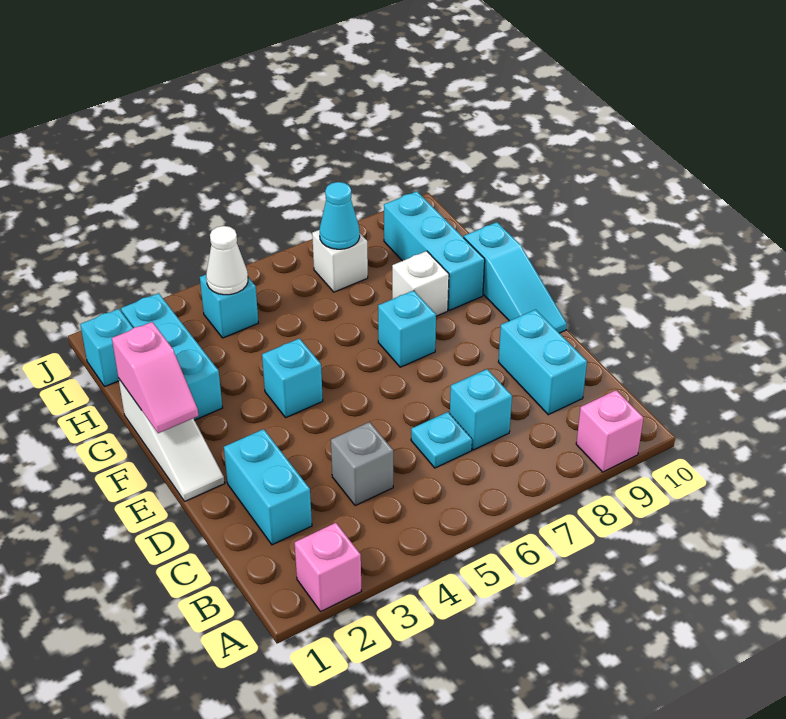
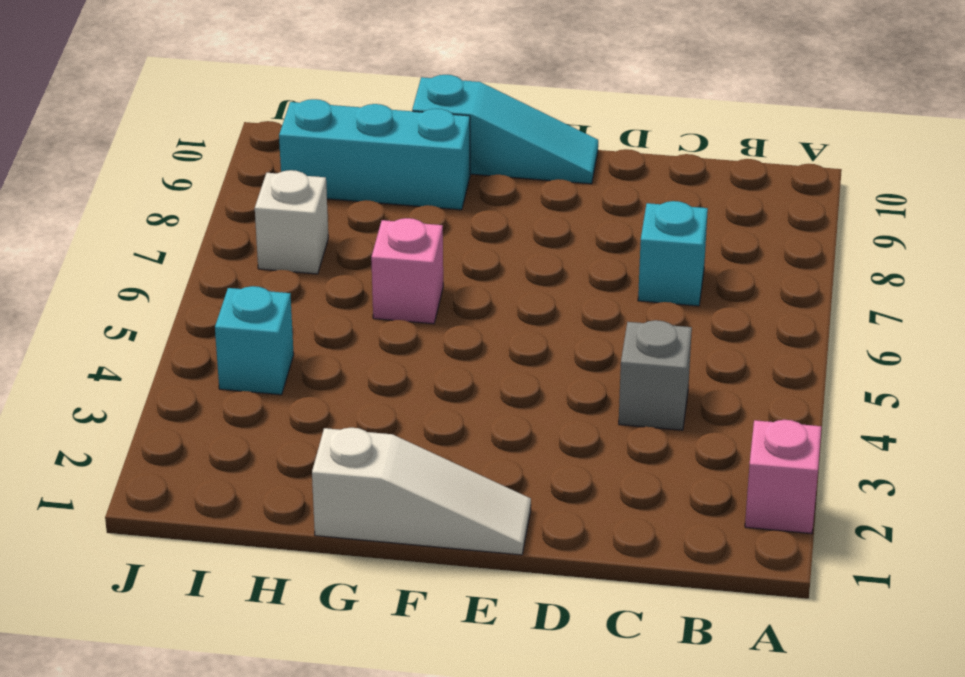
pink brick G6 level 1 -> pink brick A9 level 1
none -> cyan brick C2:D2 level 1
none -> cyan plate C6 level 1
none -> cyan brick C9:D9 level 1

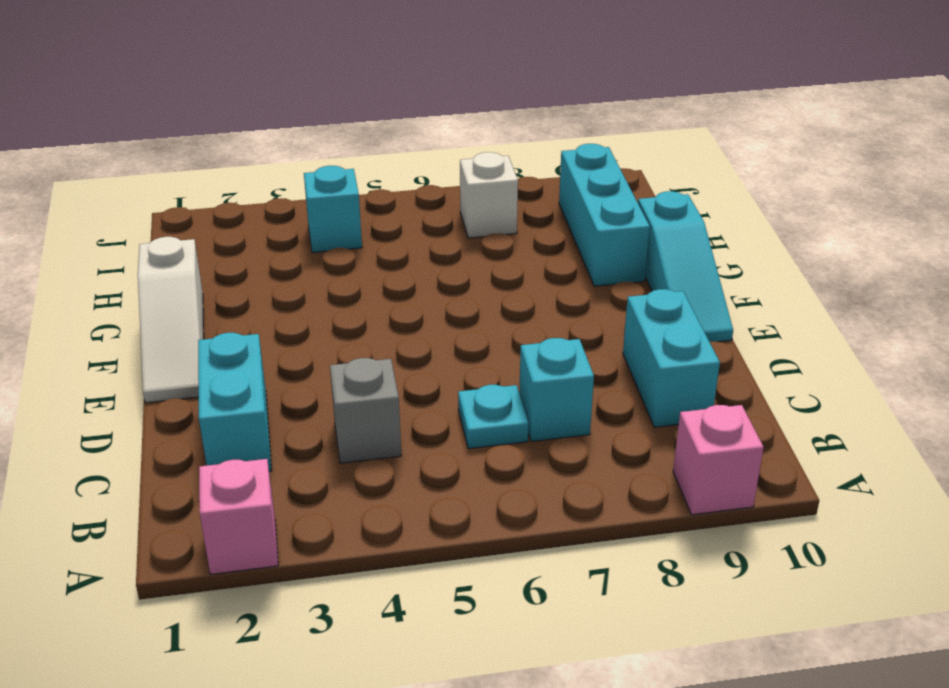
none -> cyan brick F4 level 1
none -> cyan brick F7 level 1
none -> cyan brick G2:I2 level 1

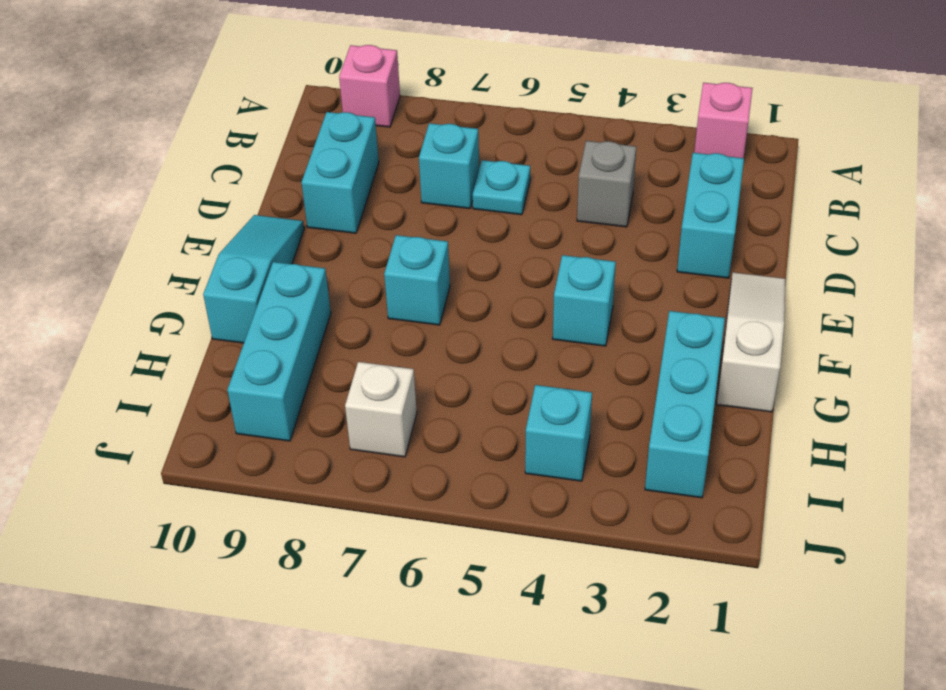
none -> white brick G8 level 1
none -> cyan brick I1 level 1
none -> pink slope F1:G1 level 2 top G

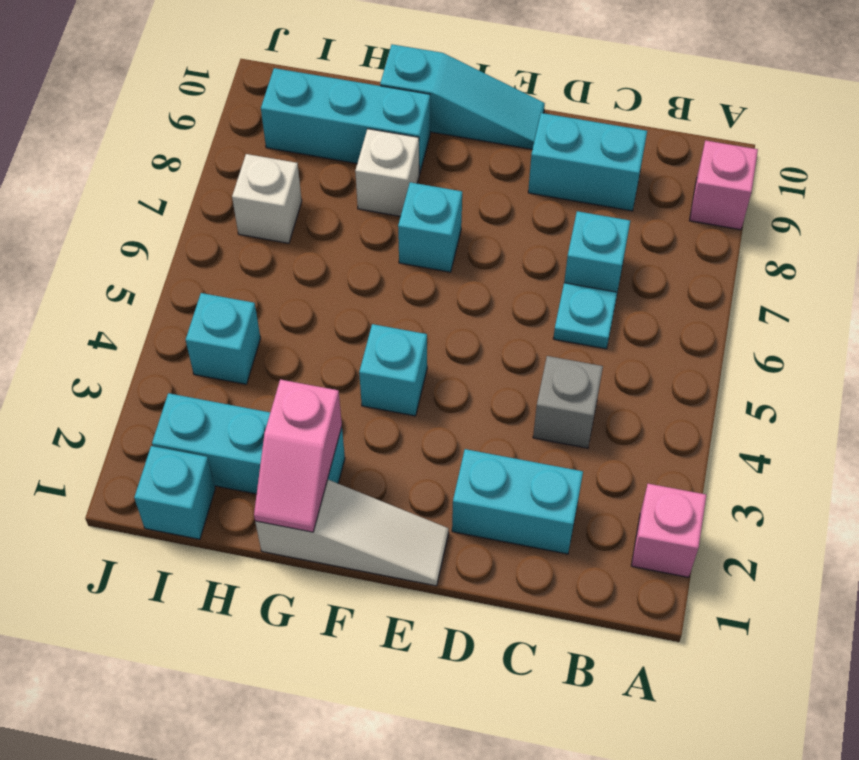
pink slope G1:G2 level 2 top 2 -> pink slope F1:G1 level 2 top G
none -> white cone I4 level 2
none -> cyan cone I7 level 2

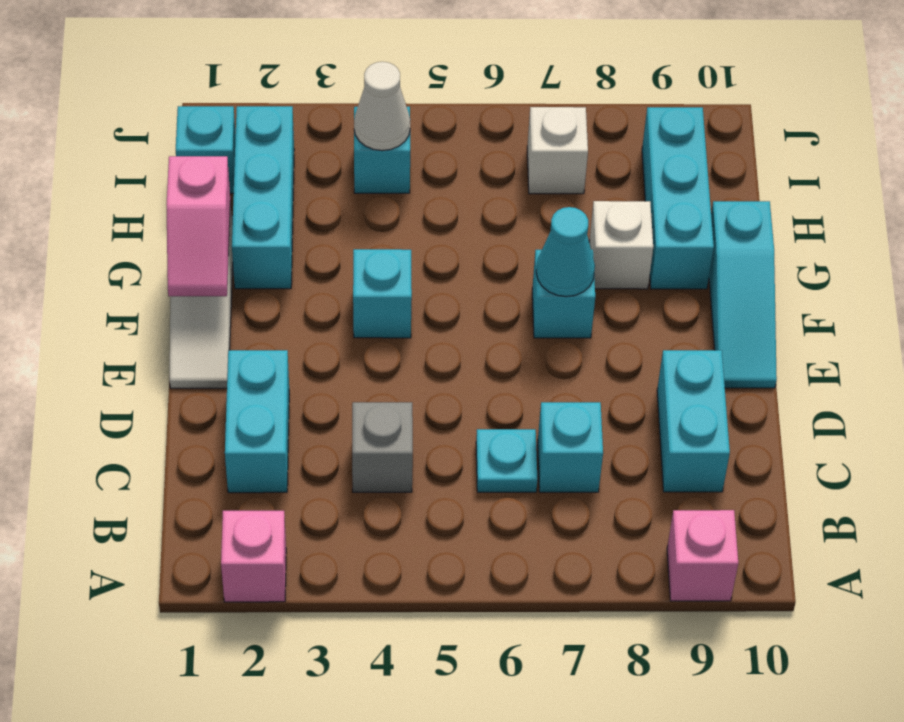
cyan cone F7 level 2 -> cyan cone I7 level 2

